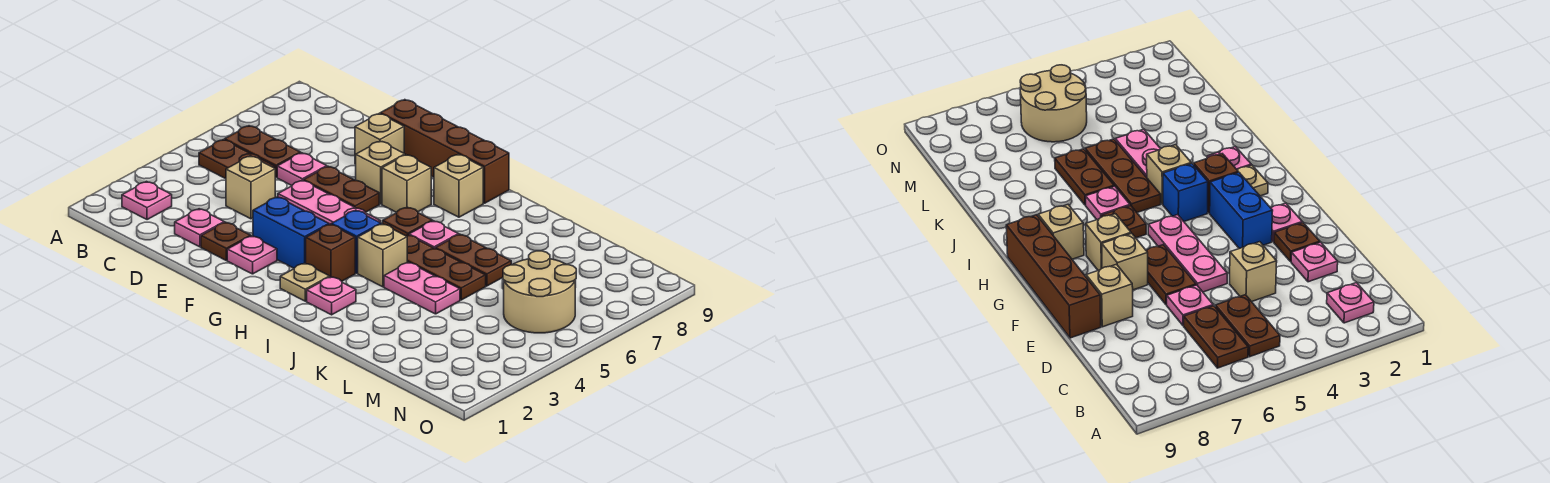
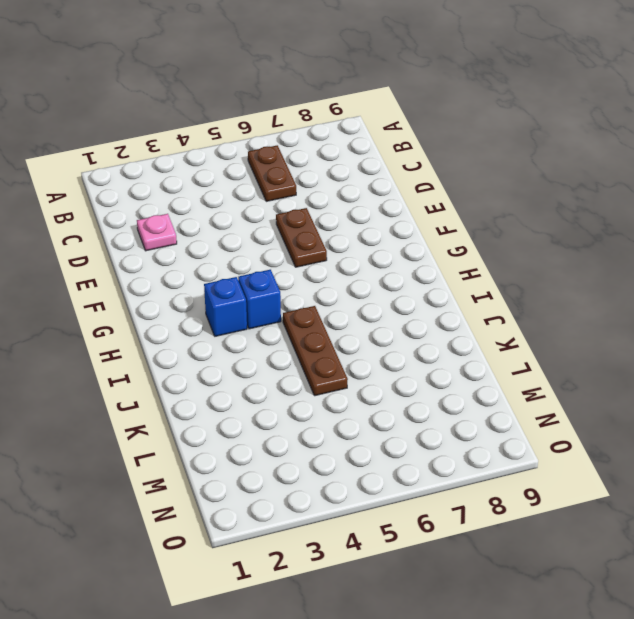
blue brick H3 level 1 -> brown brick H3 level 1
none -> pink plate B2 level 1
none -> brown plate B5:C5 level 1
none -> tan brick D4 level 1

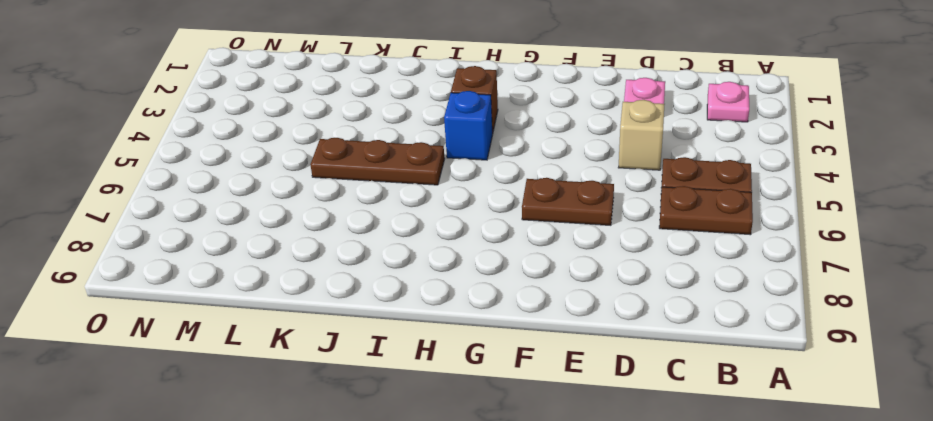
none -> pink plate D6 level 1
none -> brown plate E2 level 1
none -> pink plate E5:G5 level 1

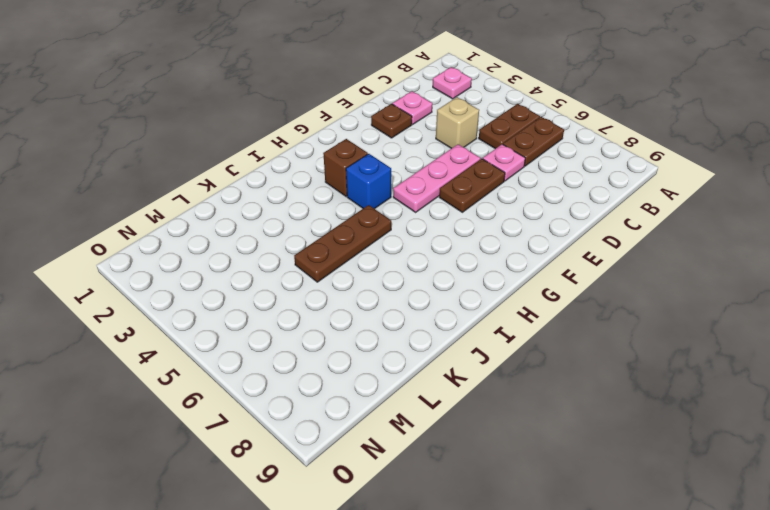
none -> tan brick E8 level 1
none -> brown brick E9:H9 level 1
none -> pink plate F2 level 1

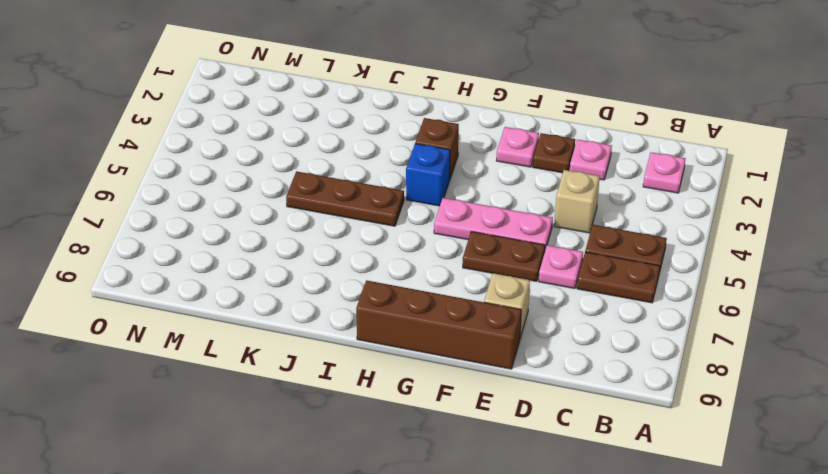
none -> blue brick F3:G3 level 1
none -> tan brick F7 level 1
none -> tan brick G7 level 1

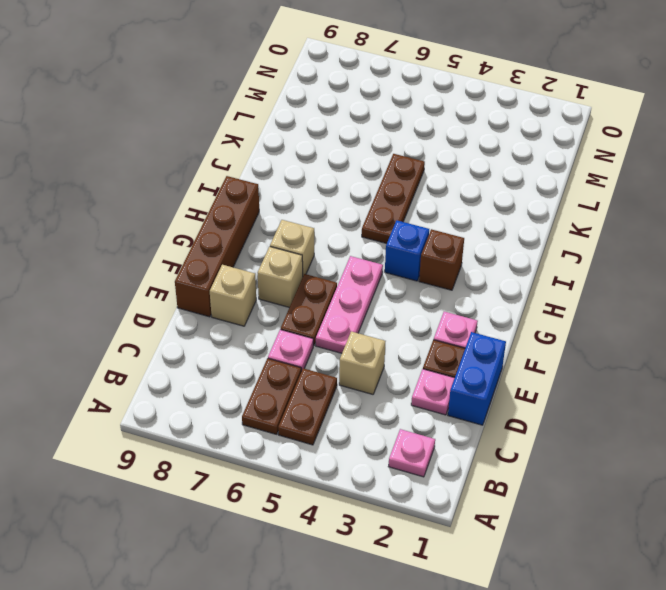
blue brick D1:E1 level 1 -> blue brick F3:G3 level 1
none -> tan plate H2 level 1
none -> brown plate H6 level 1
none -> tan brick H8 level 1

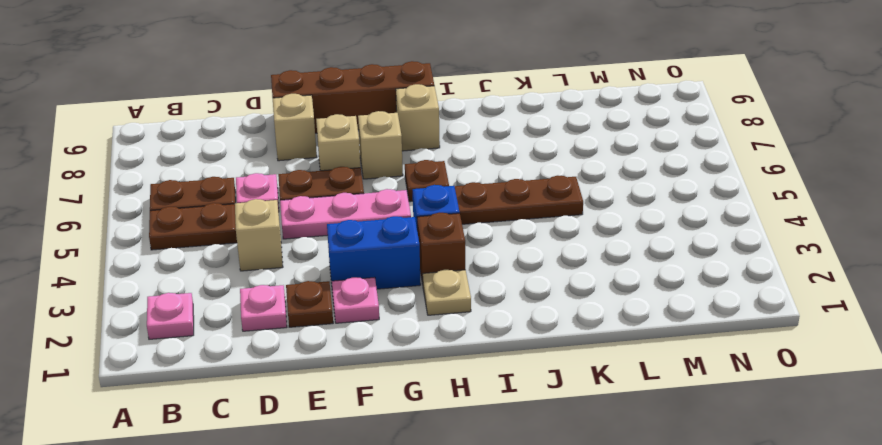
none -> pink plate I2 level 1
none -> tan brick I4 level 1
none -> pink plate I6 level 1

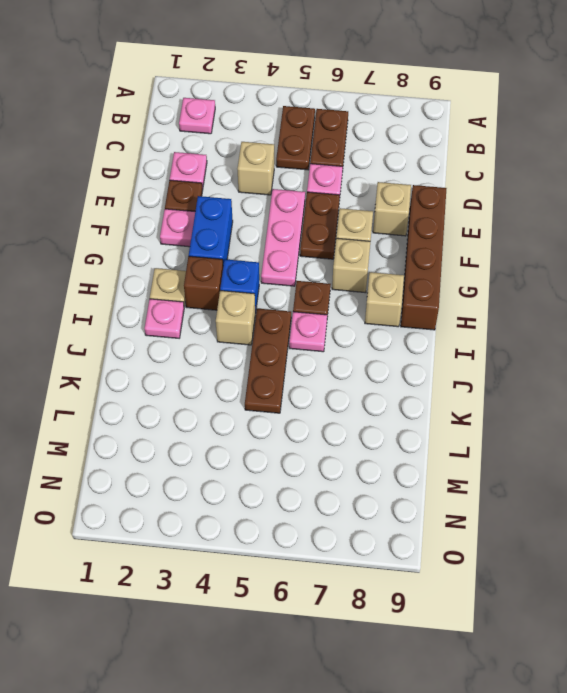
none -> pink plate J4:K4 level 1
none -> brown plate J6:K6 level 1
none -> tan round brick M5:N6 level 1

